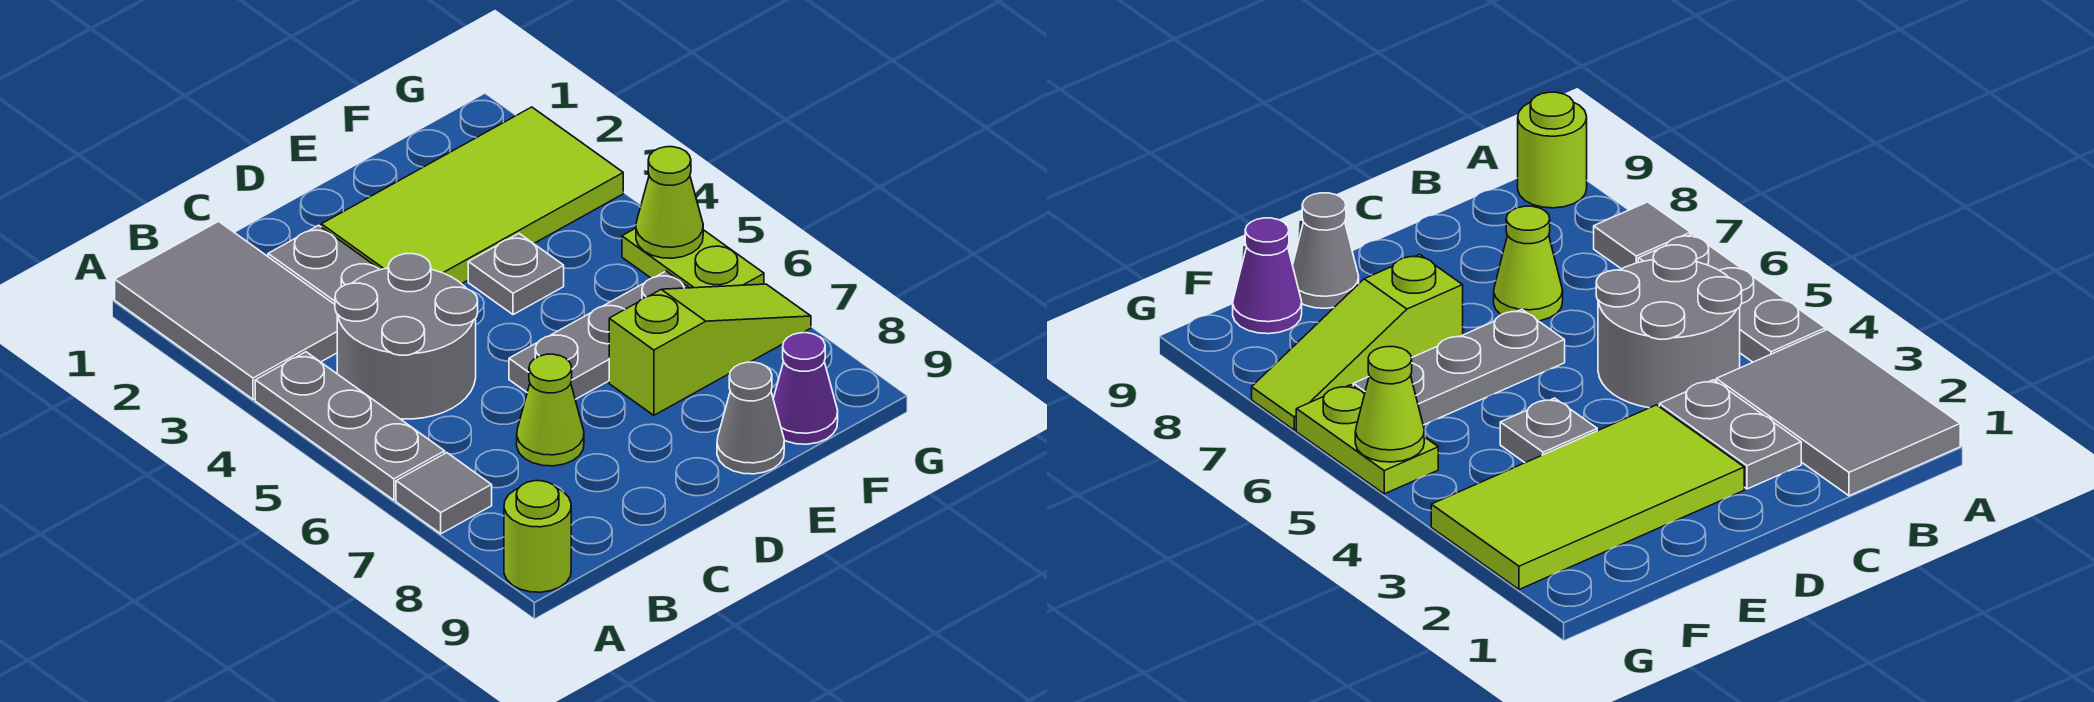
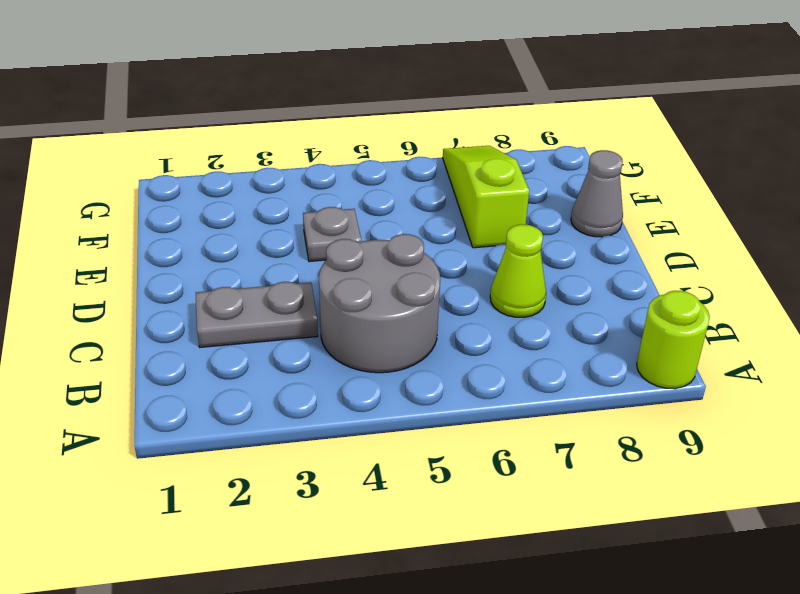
none -> grey tile A1:B3 level 1
none -> grey plate A4:A6 level 1
none -> grey tile A7 level 1

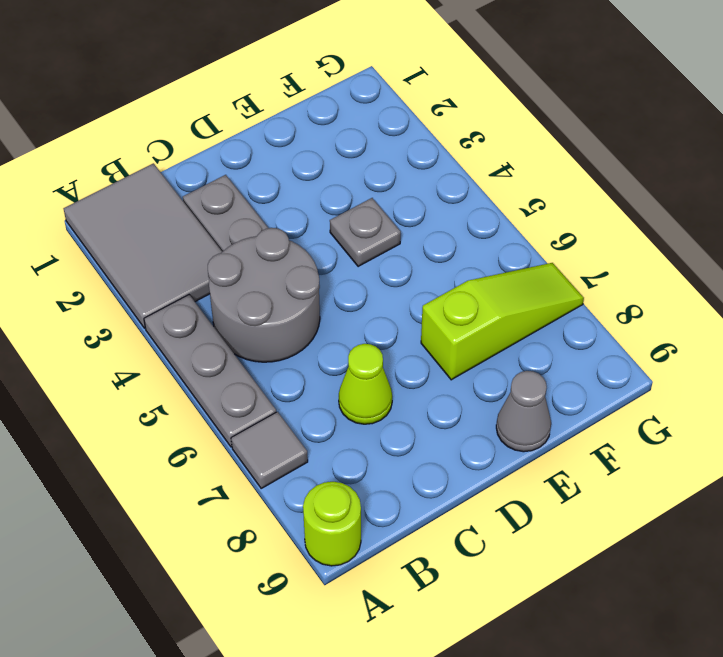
none -> lime tile D2:G3 level 1
none -> grey plate D6:F6 level 1
none -> purple cone F9 level 1

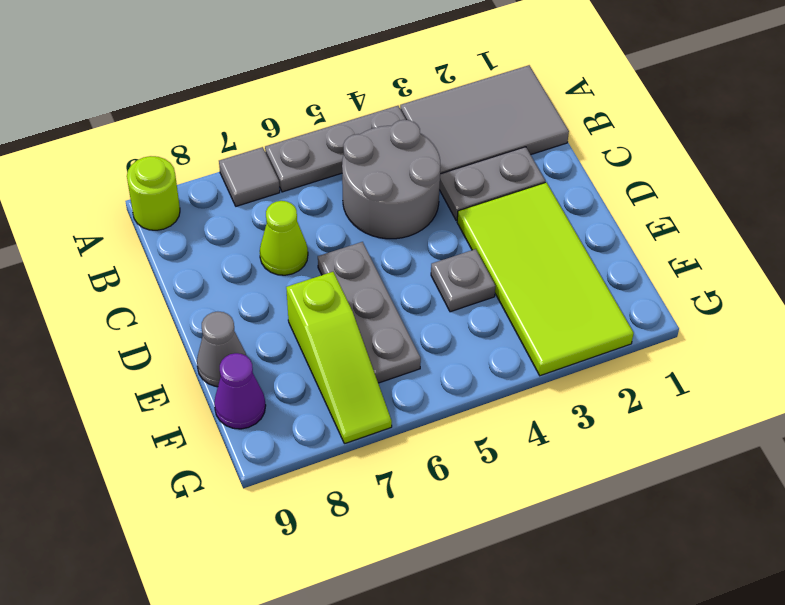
none -> lime plate G5:G6 level 1
none -> lime cone G5 level 2

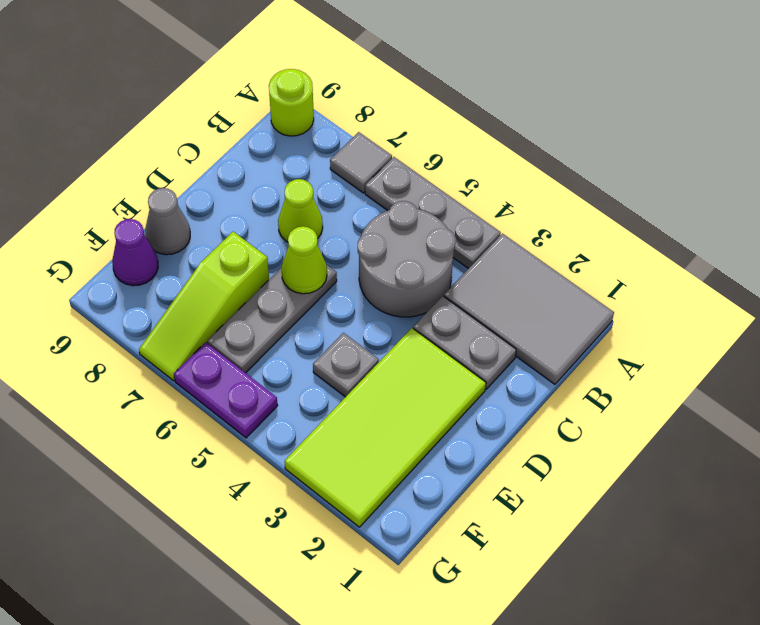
lime cone D6 level 2 -> lime cone G5 level 2
purple plate G5:G6 level 1 -> lime plate G5:G6 level 1

